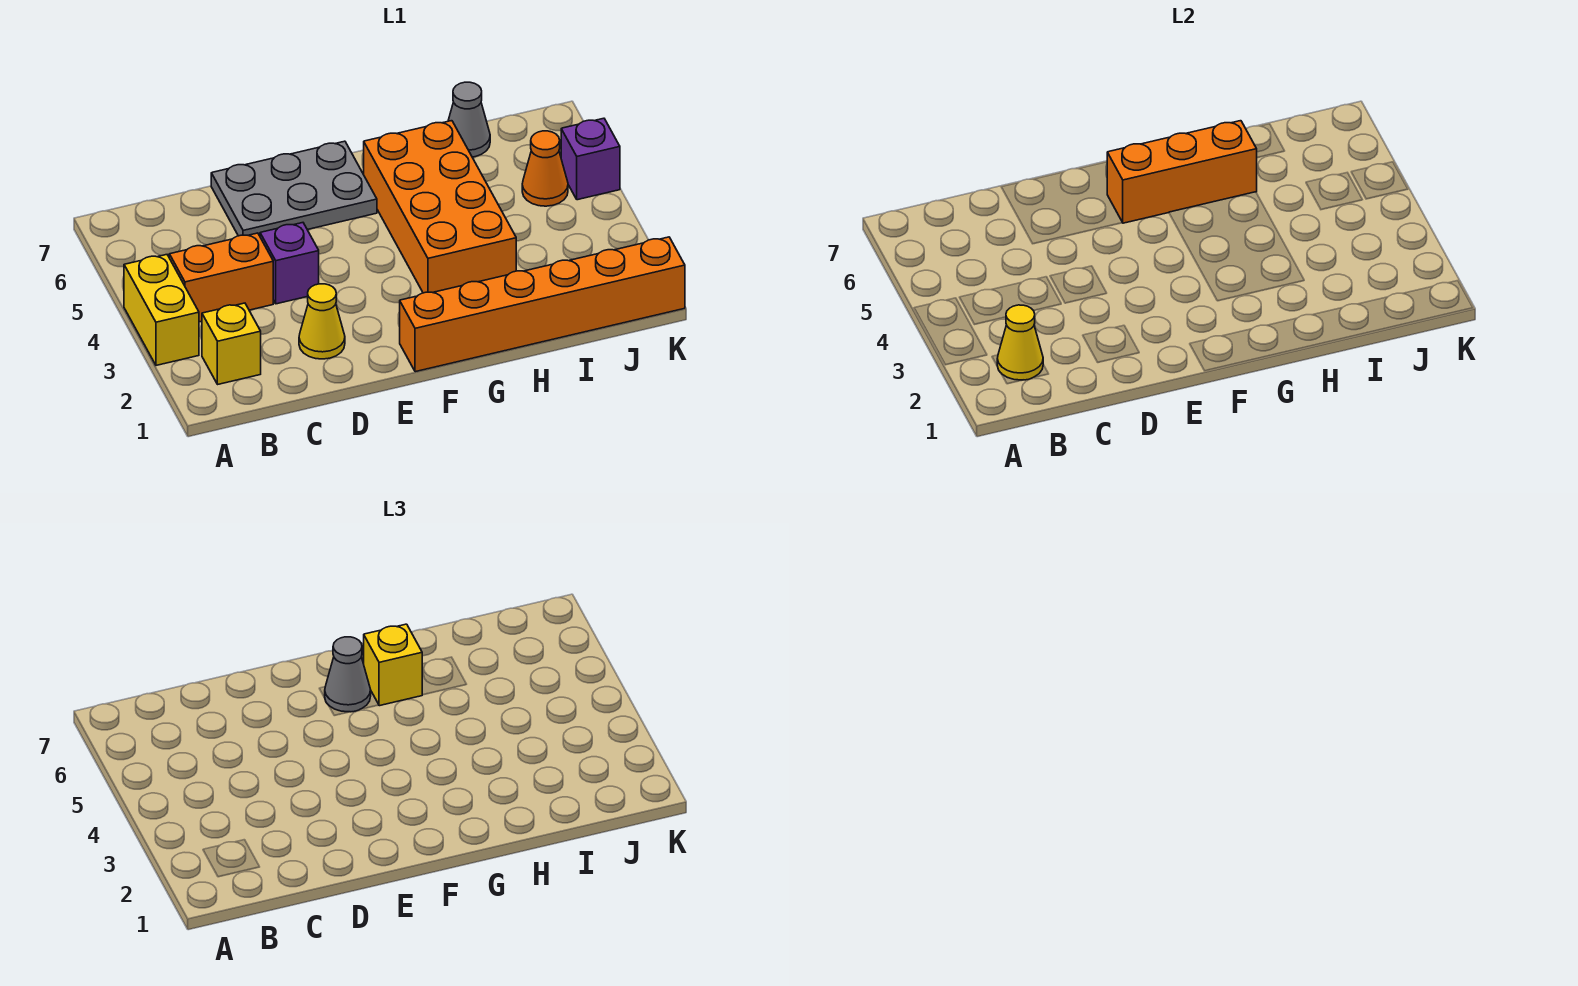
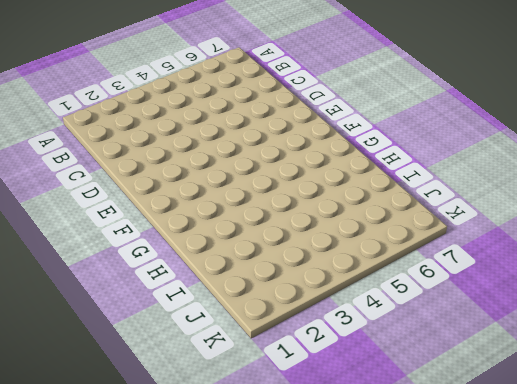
none -> yellow brick A3:A4 level 1
none -> yellow brick B2 level 1
none -> orange brick B4:C4 level 1

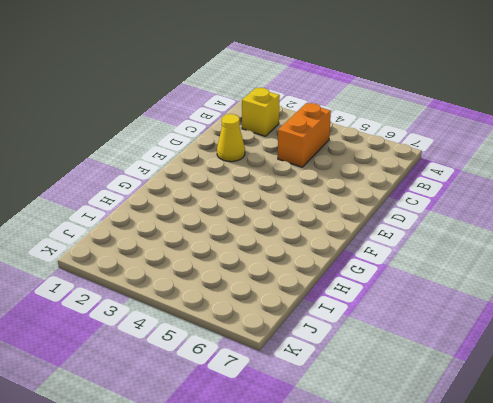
none -> yellow brick A3:A4 level 1
none -> purple brick D4 level 1
none -> grey plate D6:F7 level 1

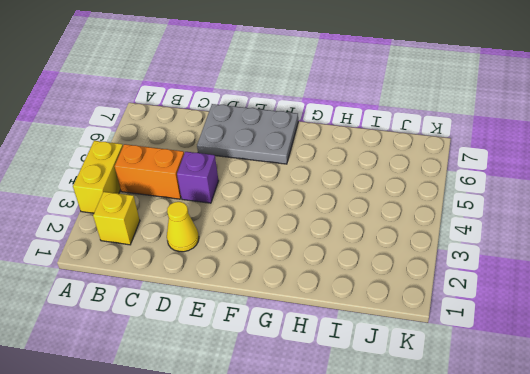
none -> orange brick F1:K1 level 1
none -> orange brick G3:H6 level 1
none -> grey cone I7 level 1

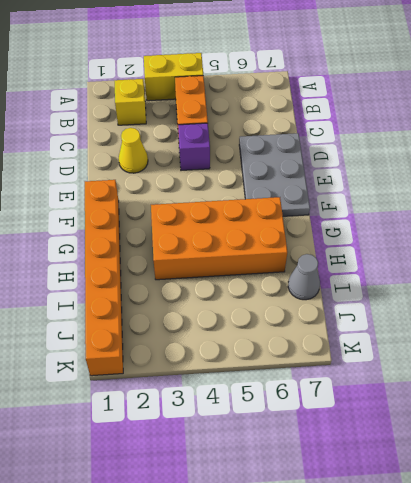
none -> orange cone J5 level 1
none -> purple brick K5 level 1
none -> yellow cone B2 level 2

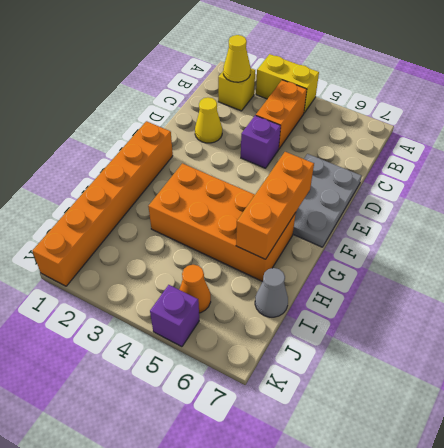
none -> grey cone F6 level 3
none -> yellow brick G6 level 3

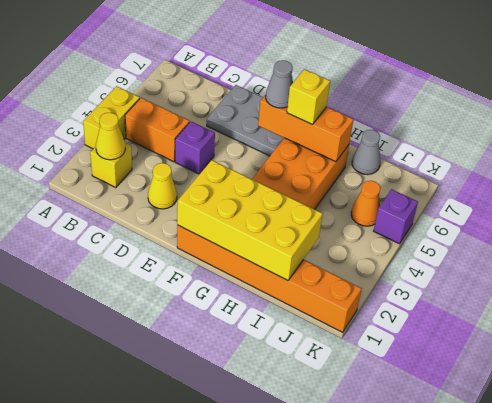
yellow brick F1:I2 level 2 -> none

